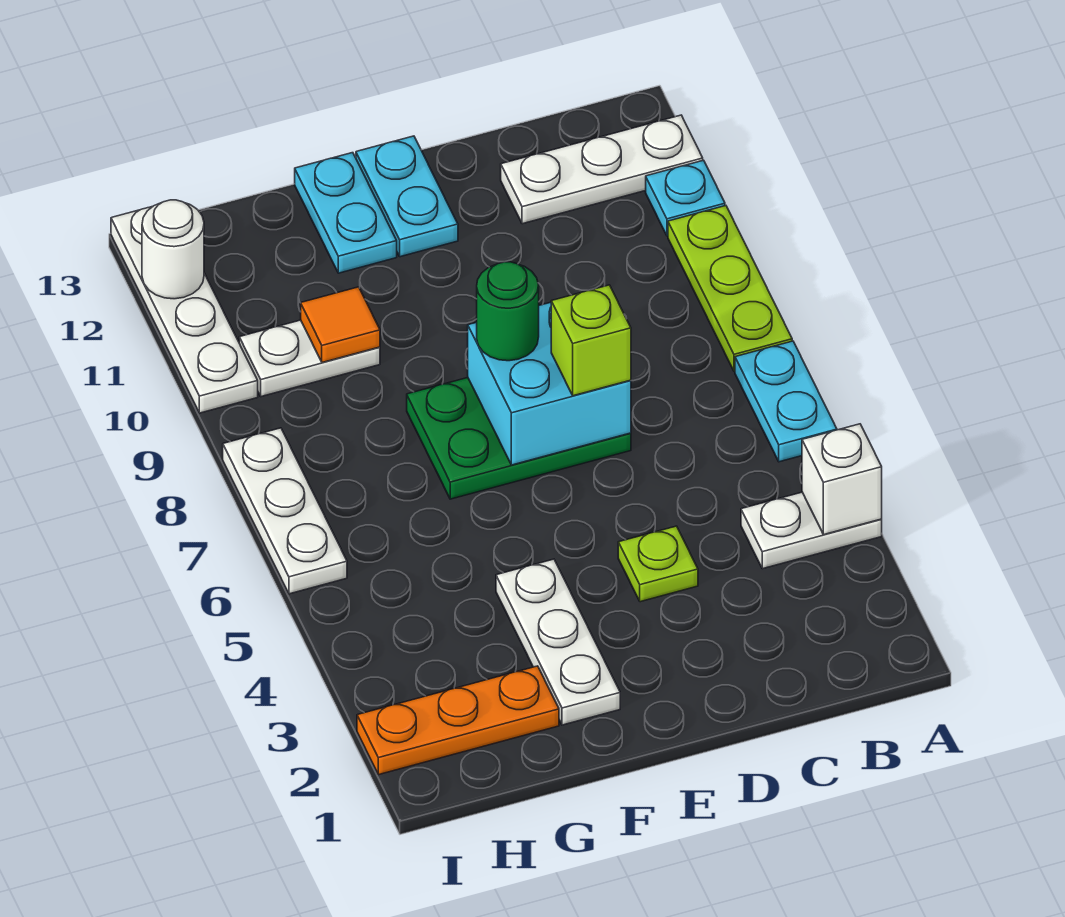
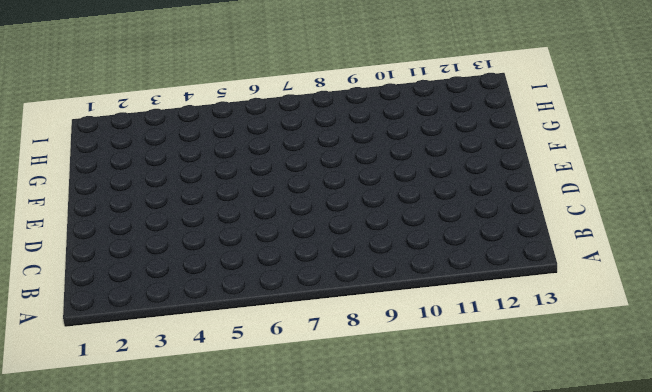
none -> white plate A4:B4 level 1
none -> cyan plate A6:A7 level 1
none -> lime plate A8:A10 level 1

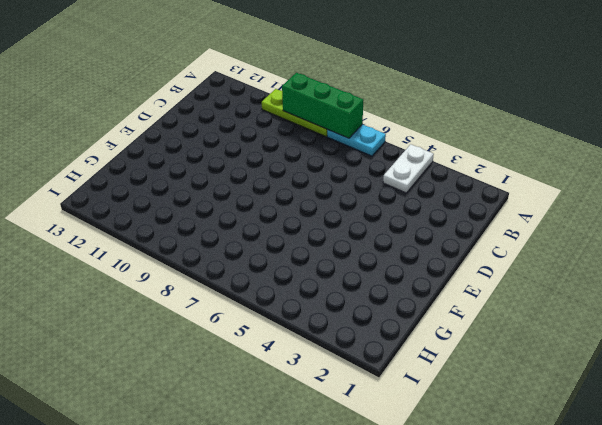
green brick A7:A9 level 2 -> none
none -> cyan plate A11 level 1
none -> white plate A12:C12 level 1
none -> lime plate D4 level 1

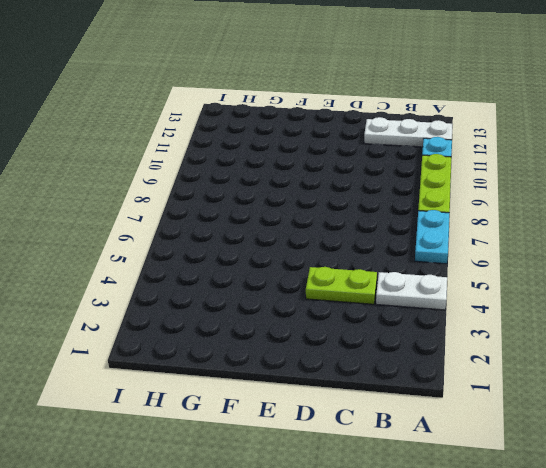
lime plate C4:D4 level 1 -> lime plate D4 level 1
none -> green plate D7:F8 level 1
none -> cyan plate E12:E13 level 1
none -> white plate F2:F4 level 1

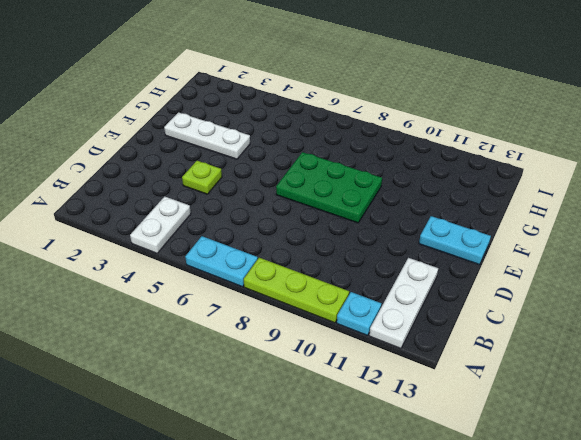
green plate E7:F9 level 1 -> green plate D7:F8 level 1
none -> cyan plate F12:F13 level 1
none -> orange plate G2:I2 level 1
none -> white plate G10:H10 level 1

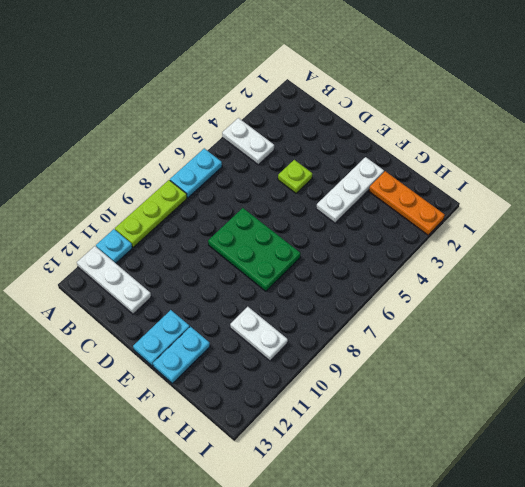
none -> white plate I6:I8 level 1
none -> white plate I10:I13 level 1
none -> white brick A4 level 2

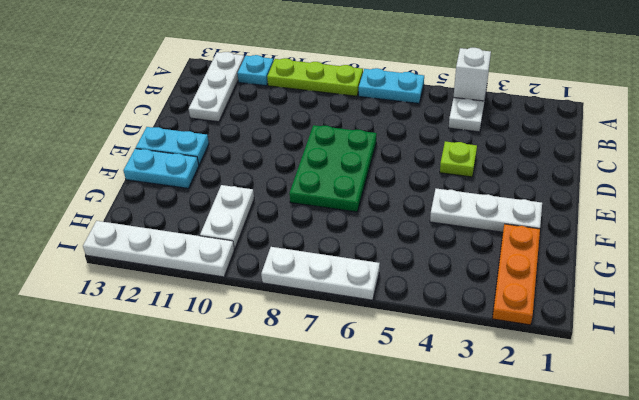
none -> cyan brick D7:E8 level 2
none -> orange tile G10 level 2
none -> white round brick I12 level 2

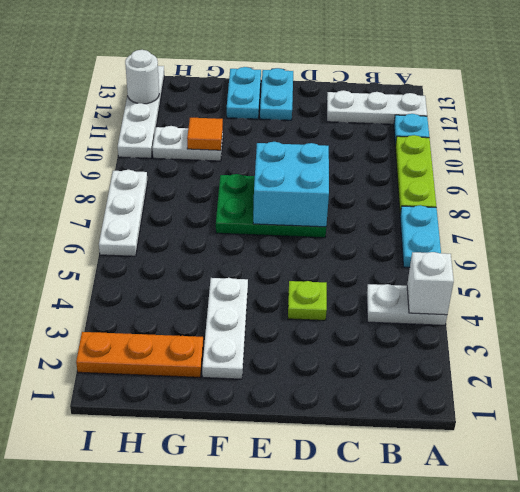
none -> lime brick D7 level 3
none -> green round brick E8 level 3

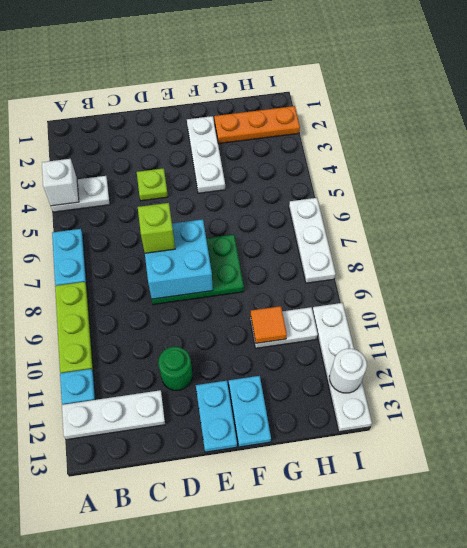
green round brick D11 level 1 -> green round brick E8 level 3

